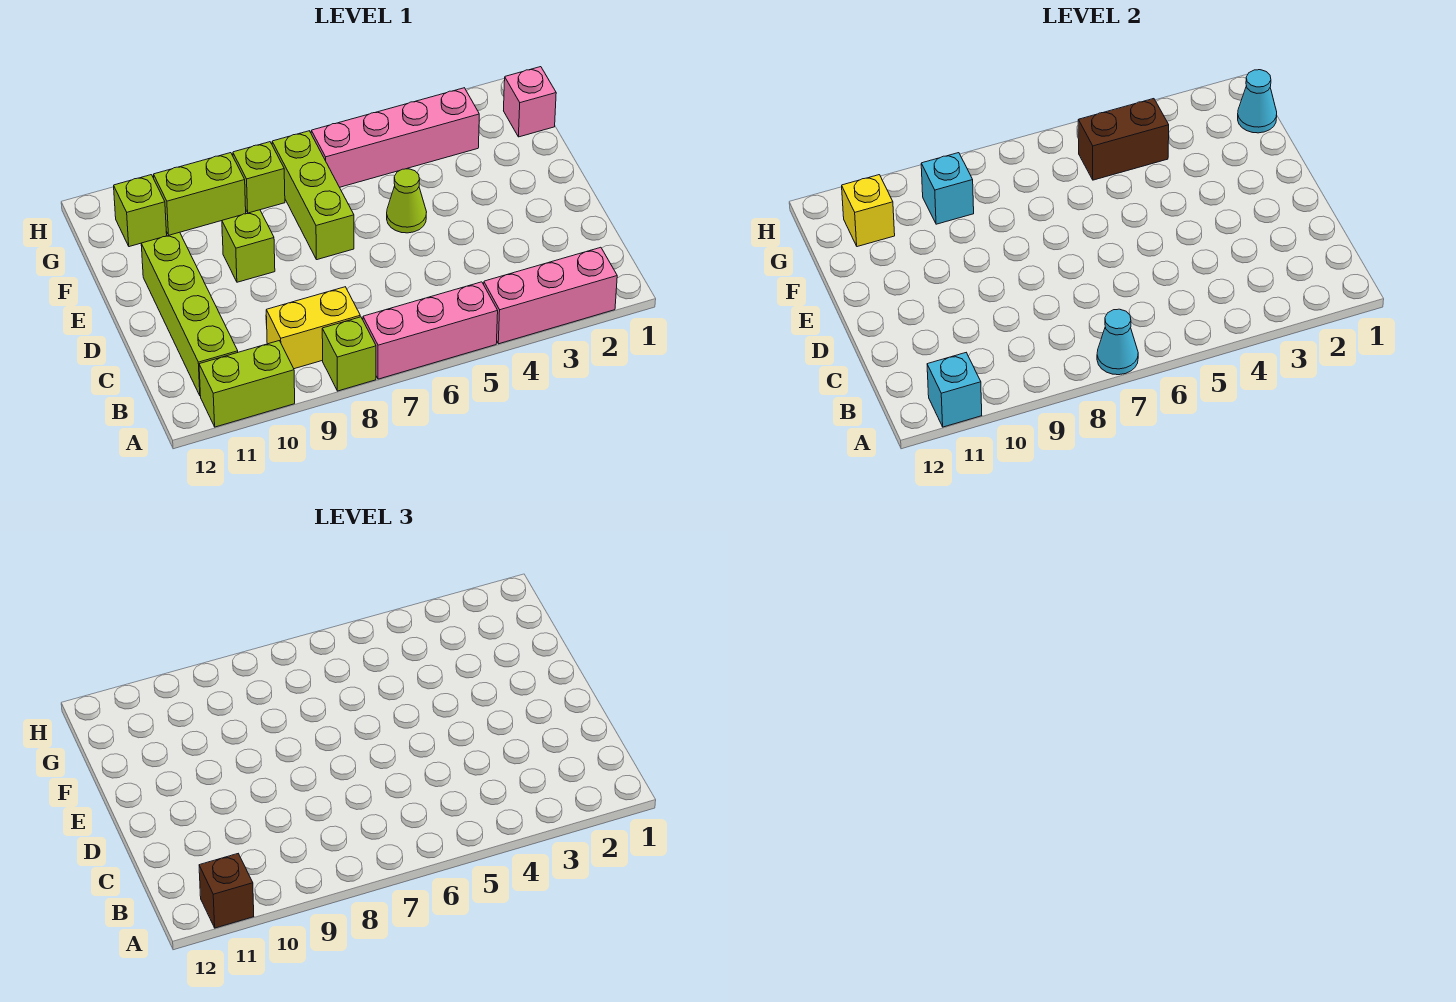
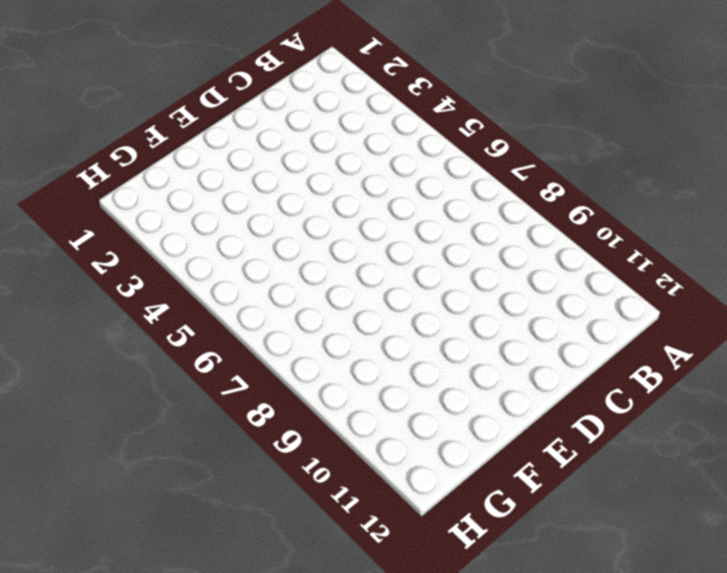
none -> pink brick A2:A4 level 1
none -> pink brick A5:A7 level 1
none -> lime brick A8 level 1

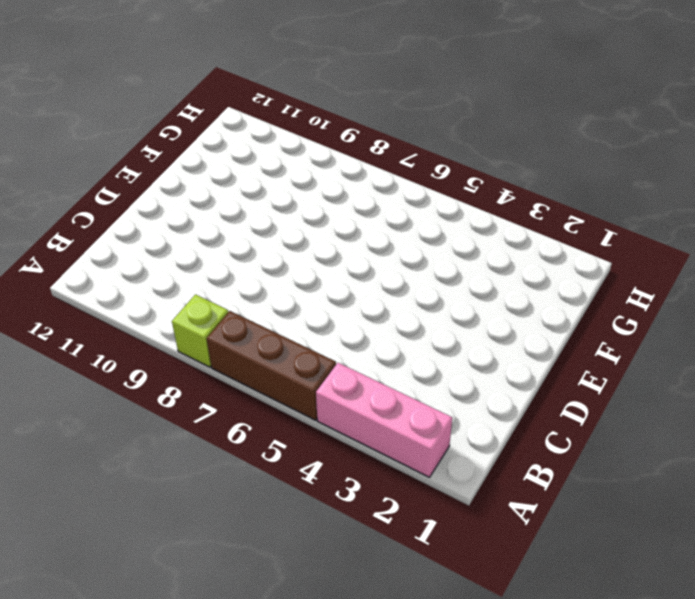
brown brick A5:A7 level 1 -> pink brick A5:A7 level 1
none -> lime brick A10:A11 level 1
none -> yellow brick B8:B9 level 1
none -> lime brick B11:E11 level 1

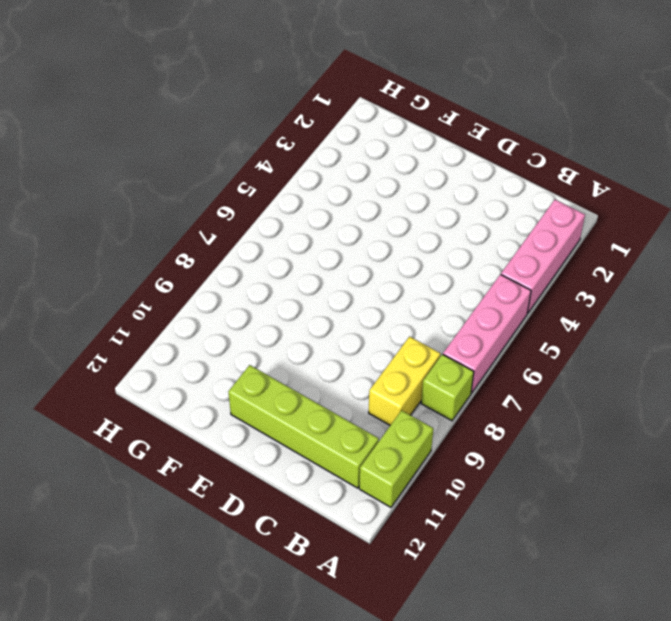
none -> lime cone E5 level 1
none -> lime brick E7:G7 level 1
none -> lime brick E9 level 1

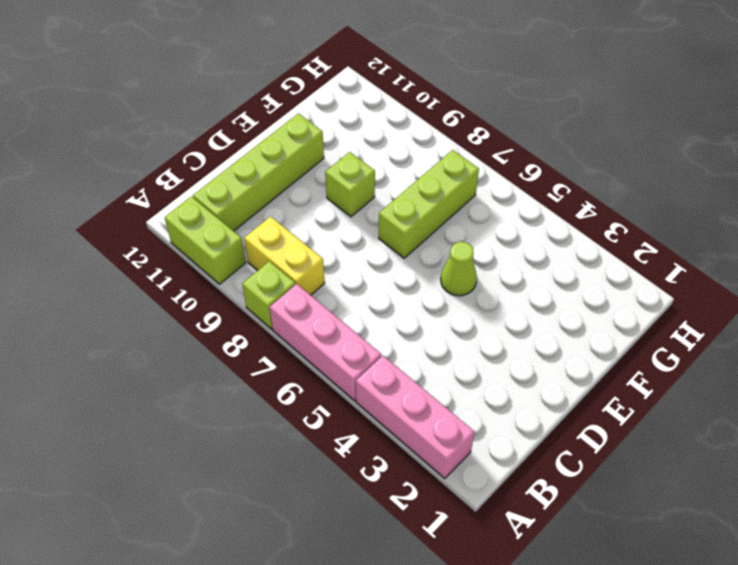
none -> pink brick G1 level 1
none -> pink brick G3:G6 level 1
none -> lime brick G8 level 1

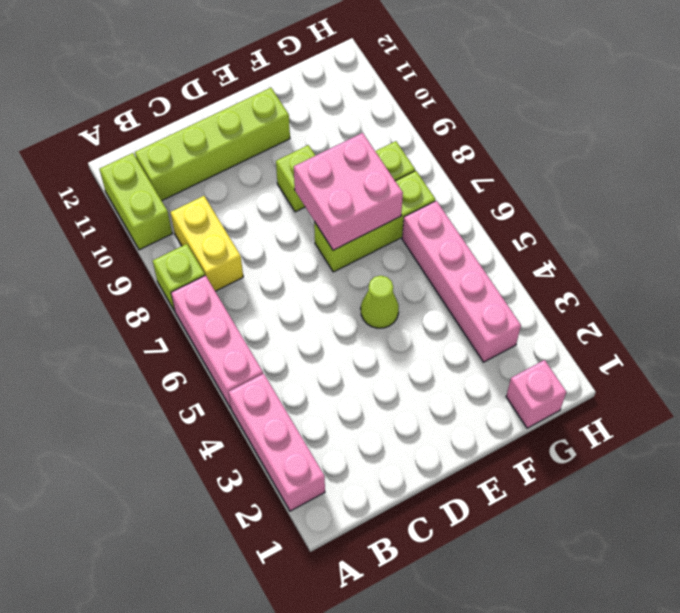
pink brick E7:F8 level 2 -> none
none -> lime brick G9:G10 level 1
none -> lime brick G11 level 1
none -> cyan cone A7 level 2

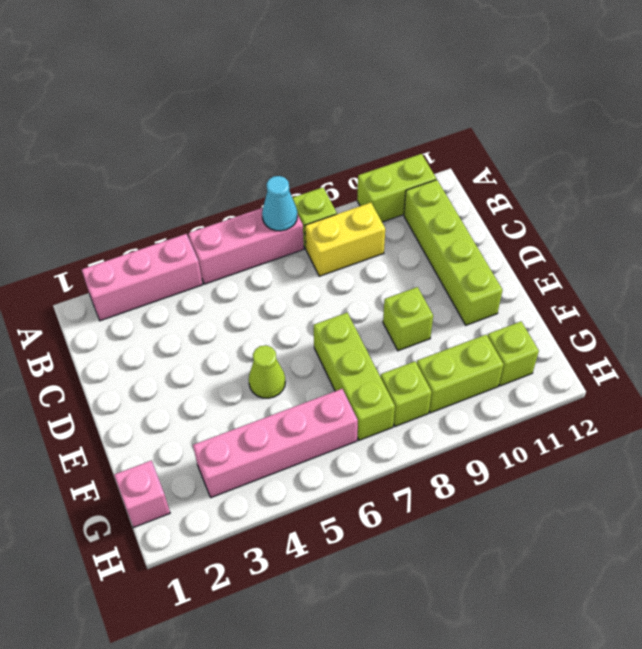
none -> cyan brick A11 level 2
none -> cyan cone G1 level 2
none -> brown brick G4:G5 level 2

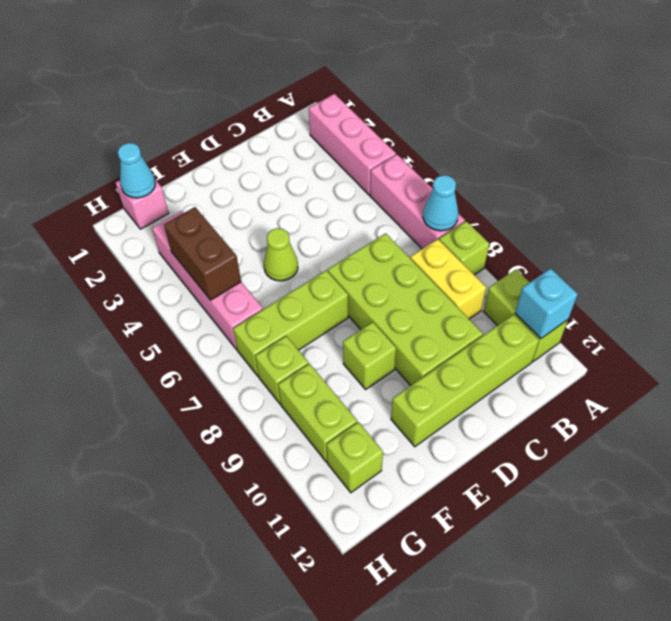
lime brick C7:D10 level 1 -> none
none -> cyan brick G9 level 2
none -> yellow brick G11 level 2
none -> brown brick A11 level 3

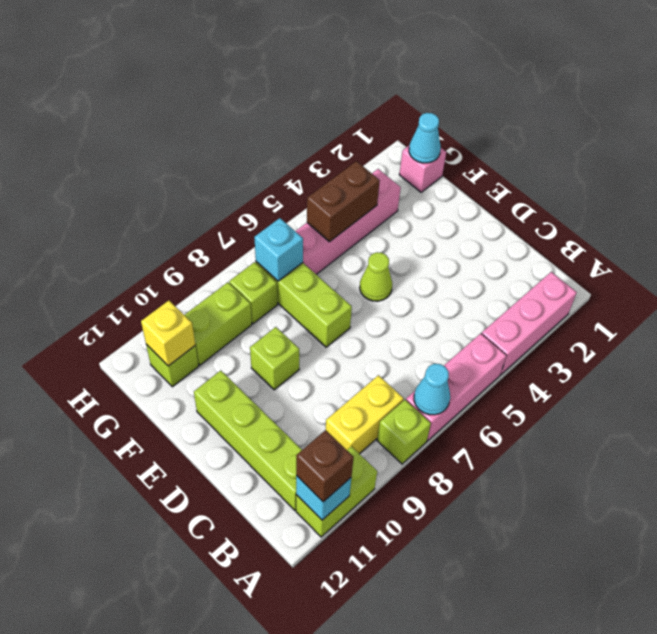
cyan brick G7 level 2 -> cyan brick G9 level 2

